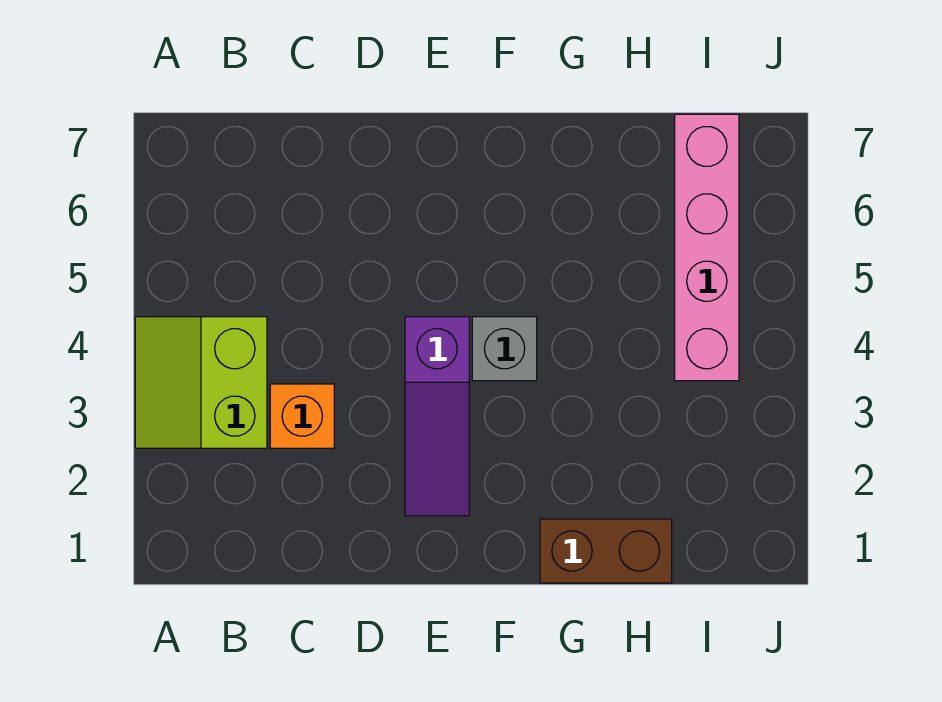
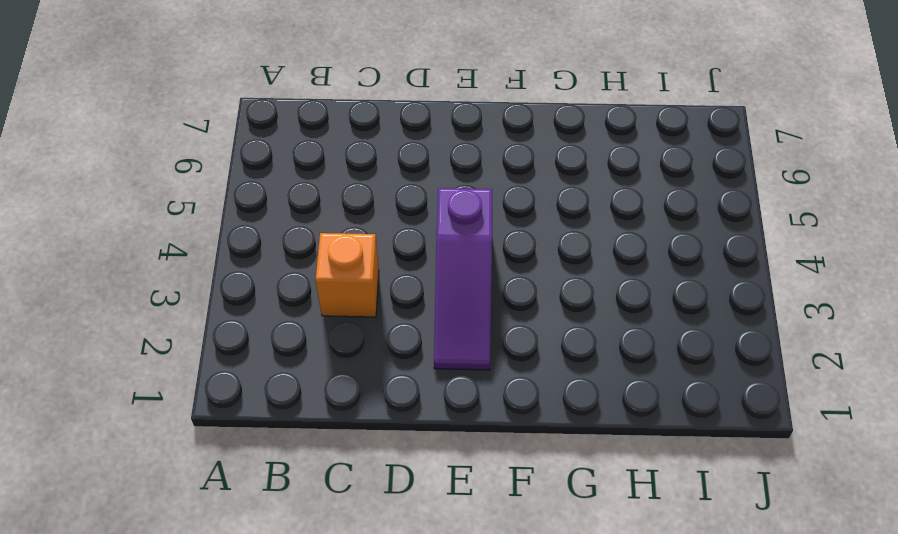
none -> lime slope A3:B4 level 1 top B
none -> grey brick F4 level 1

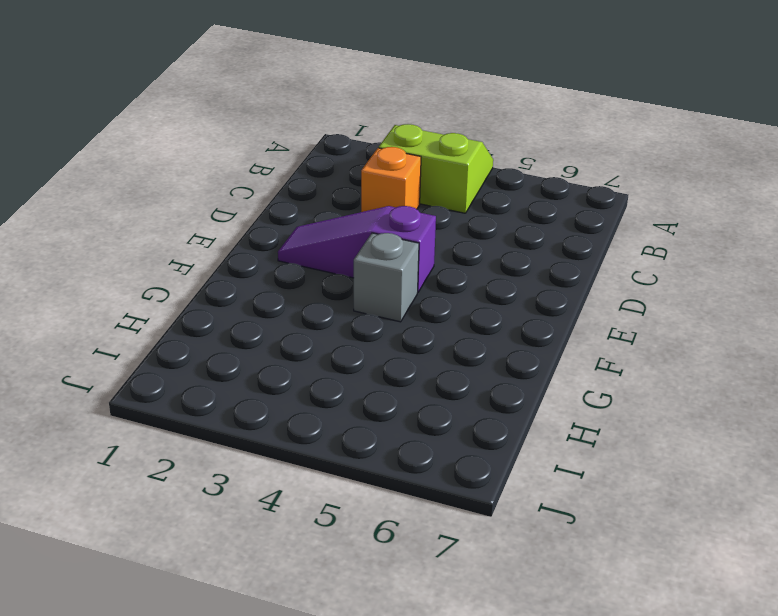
none -> brown brick G1:H1 level 1
none -> pink brick I4:I7 level 1

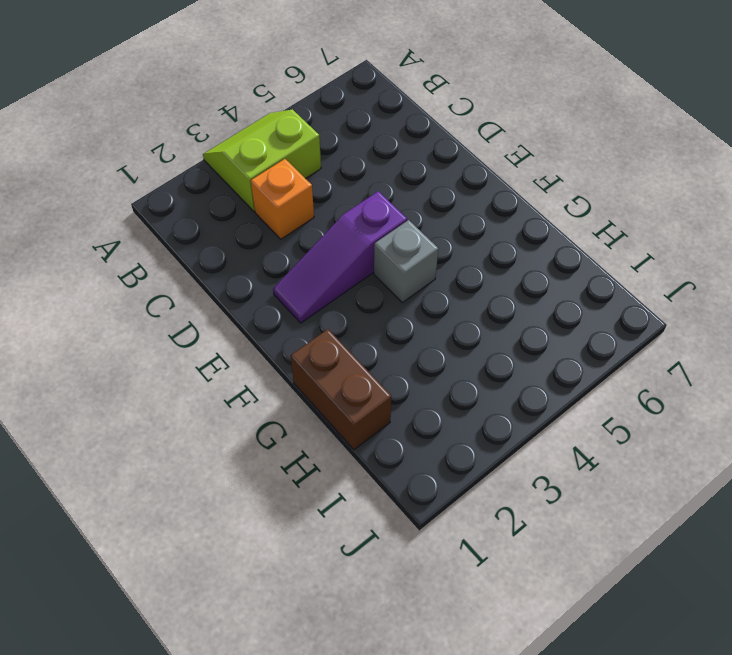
none -> pink brick I4:I7 level 1

